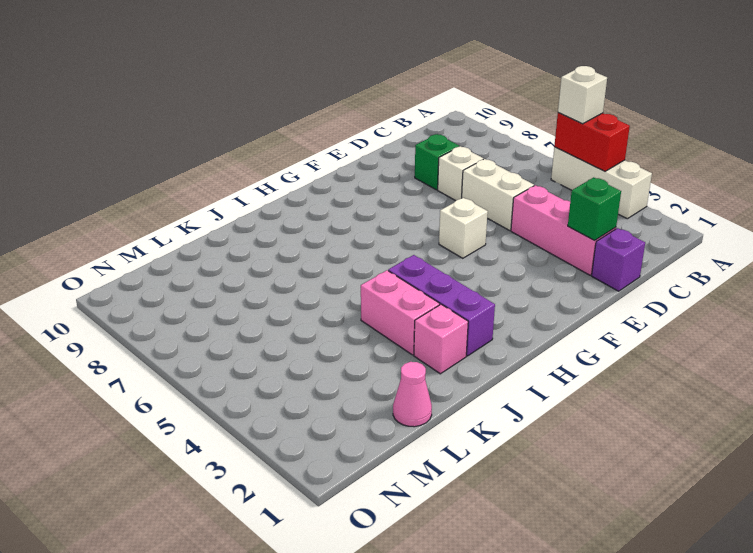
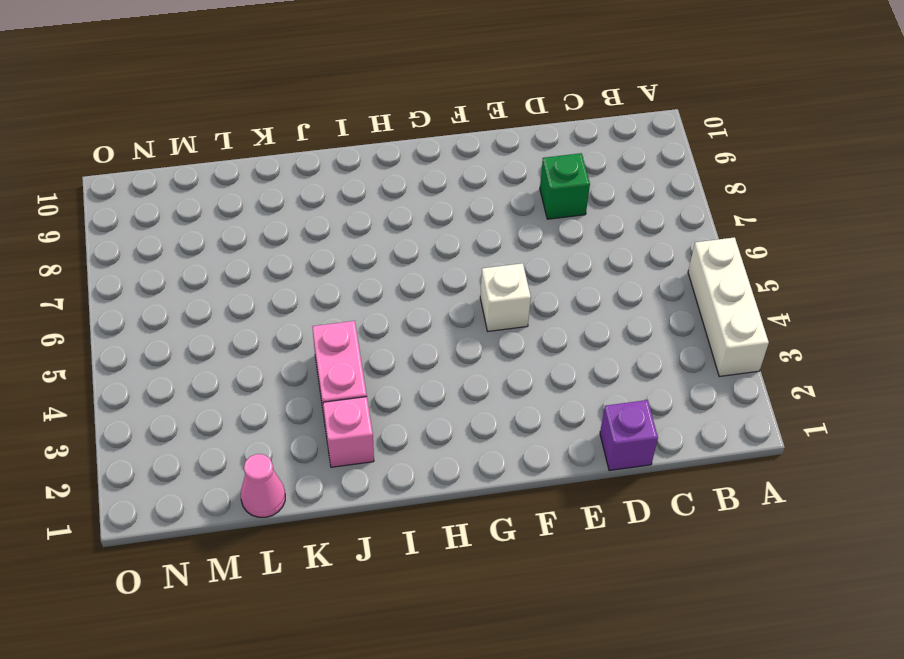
none -> pink brick D2:D4 level 1
none -> white brick D5:D6 level 1
none -> white brick D7 level 1

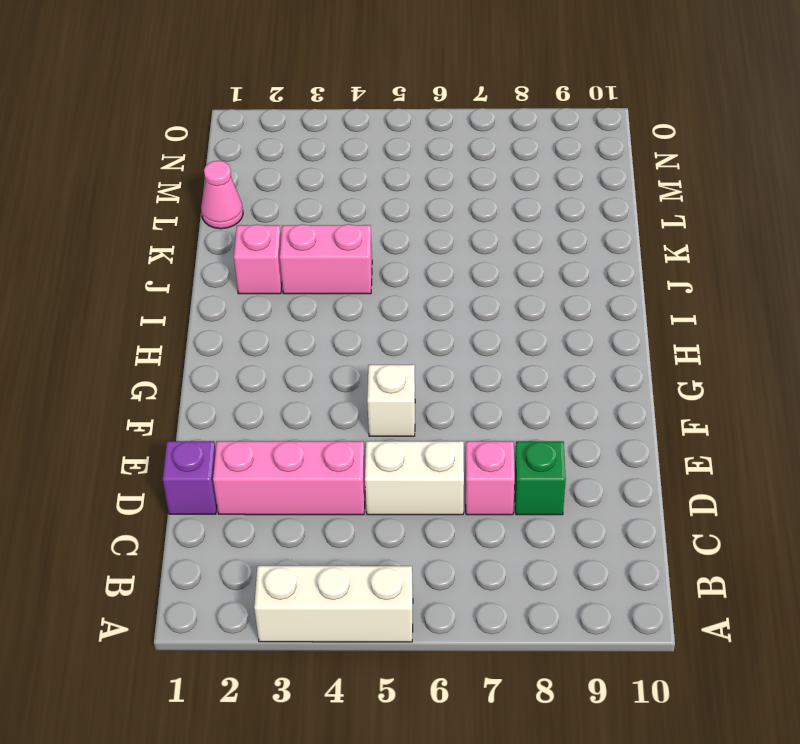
pink brick D7 level 1 -> white brick D7 level 1
none -> purple brick I2:I4 level 1
none -> red brick A4:A5 level 2
none -> green brick D2 level 2

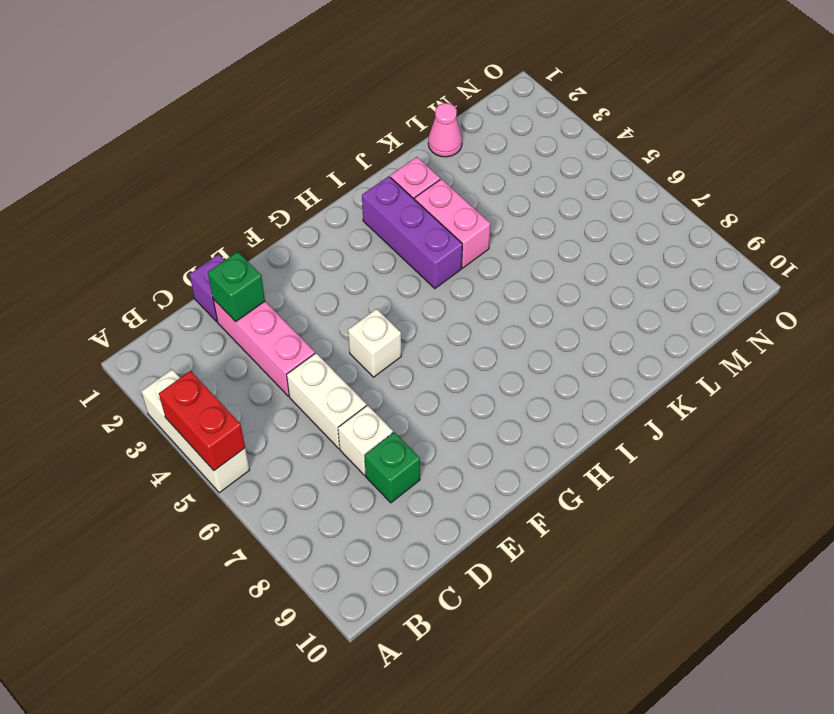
none -> white brick A5 level 3

